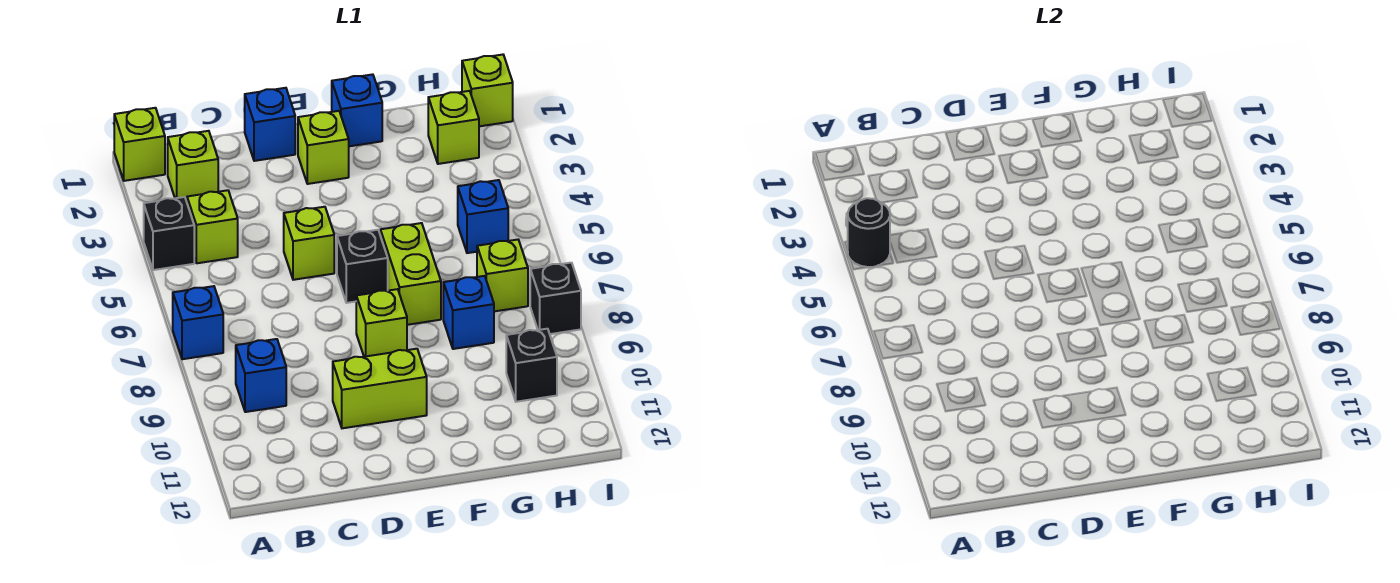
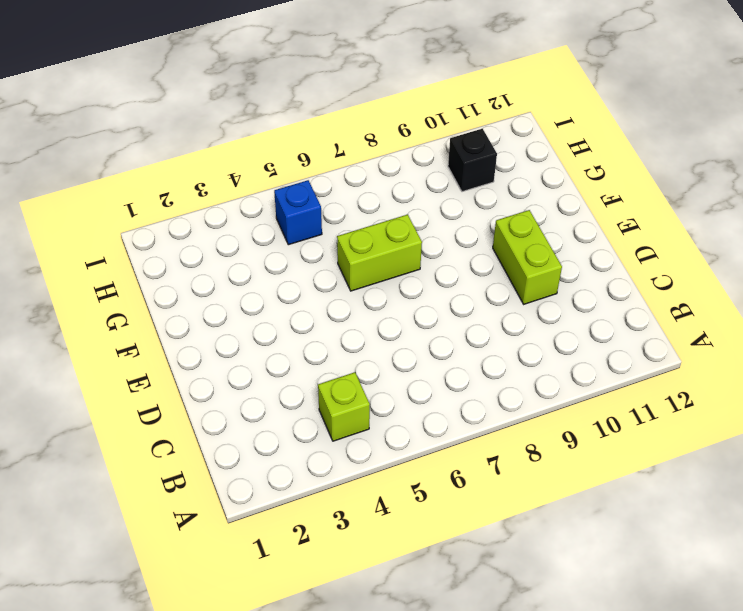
none -> lime brick A1 level 1
none -> black brick A4 level 1
none -> blue brick A7 level 1

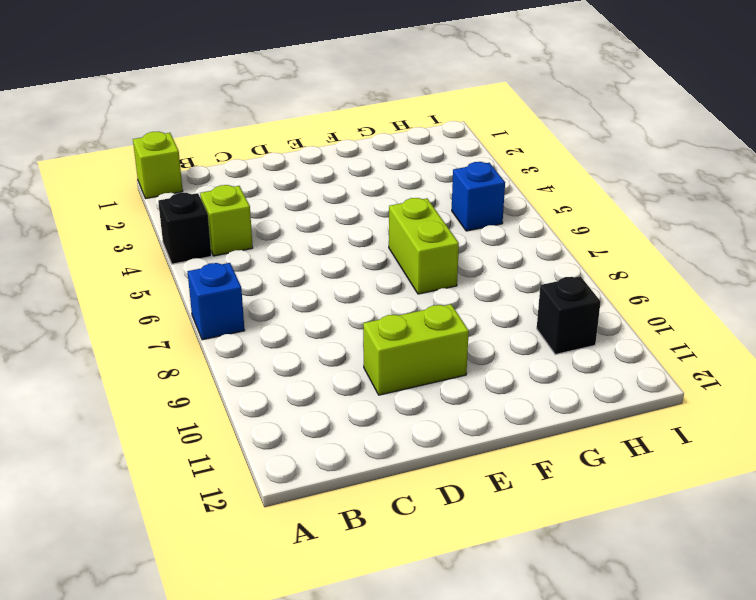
none -> lime brick B2 level 1
none -> blue brick B9 level 1
none -> blue brick D1 level 1

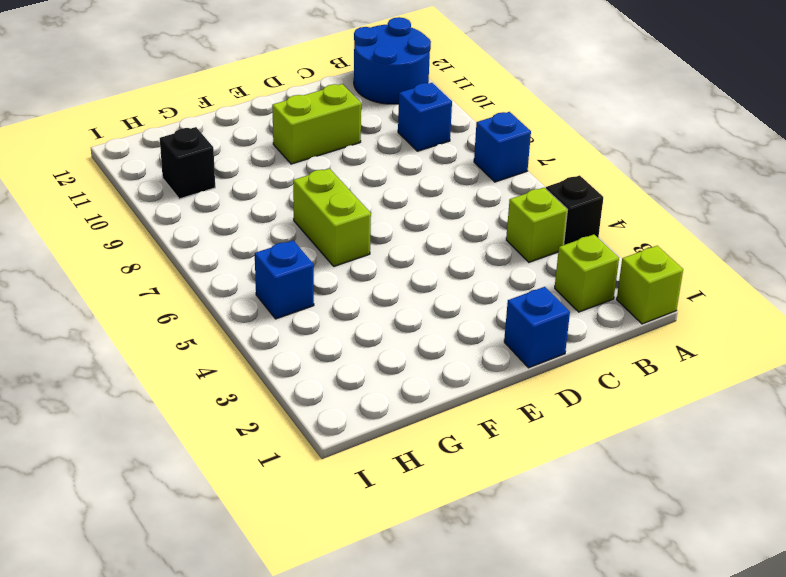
blue round brick A11:B12 level 1 -> none
none -> lime brick D5 level 1
none -> lime brick E2 level 1
none -> black brick E6 level 1

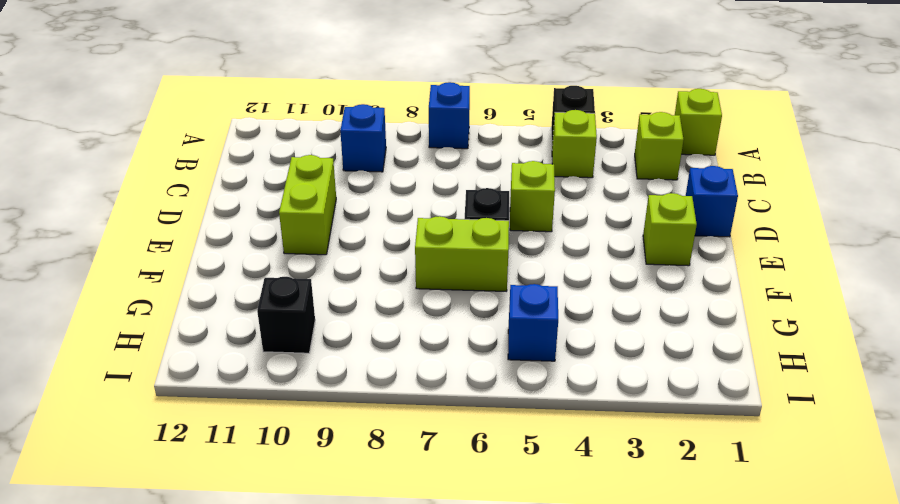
none -> lime brick E8 level 1
none -> blue brick F1 level 1
none -> blue brick G8 level 1

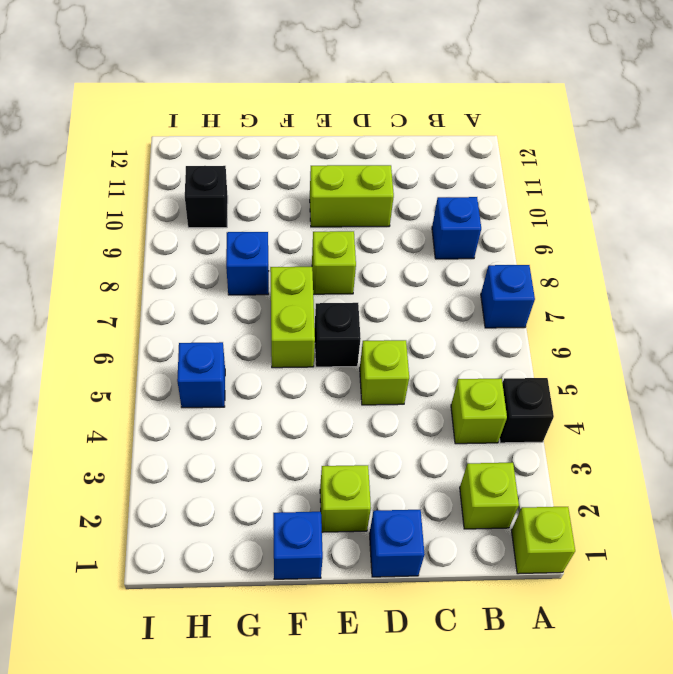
none -> lime brick H2 level 1
none -> lime brick H7 level 1
none -> lime brick I1 level 1

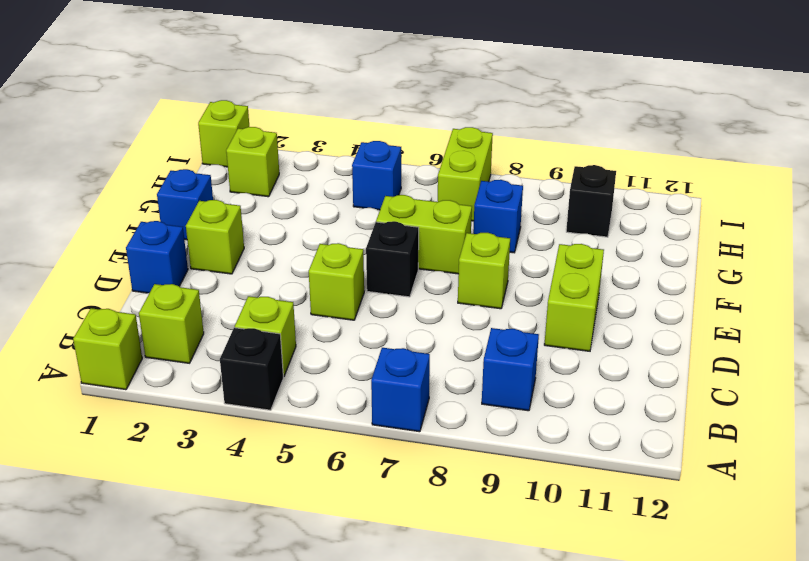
lime brick H7:I7 level 1 -> lime brick H7 level 1
none -> black brick I8 level 1
none -> black round brick A4 level 2

